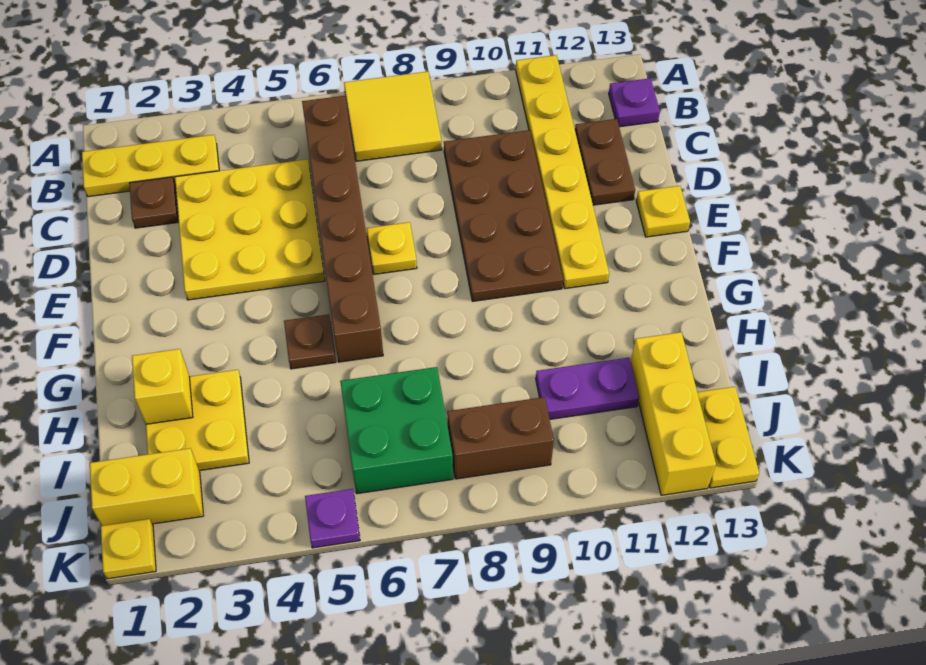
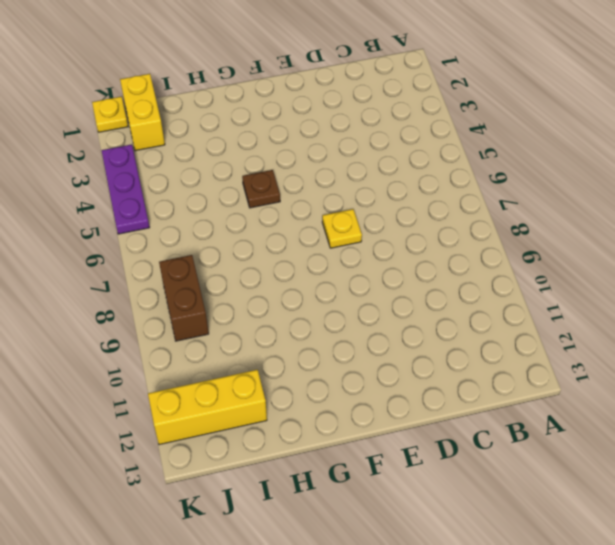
purple plate K3:K5 level 1 -> purple plate K5 level 1
none -> yellow tile A7:B8 level 1
none -> yellow plate A11:F11 level 1
none -> yellow plate B1:B3 level 1

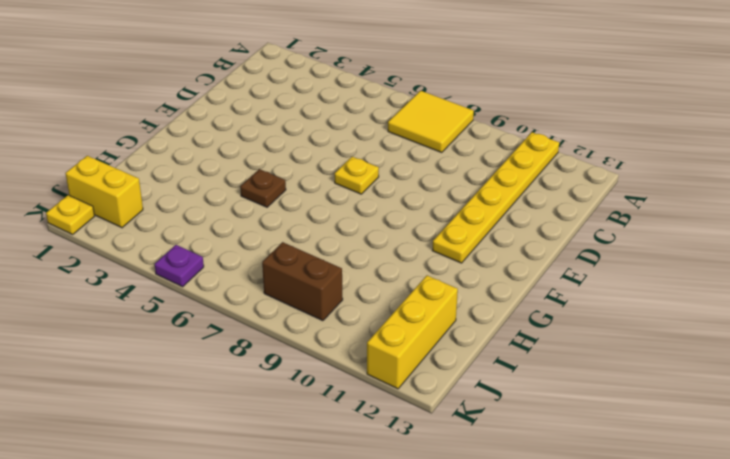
none -> yellow plate B1:B3 level 1
none -> brown brick B6:G6 level 1
none -> purple plate B13 level 1

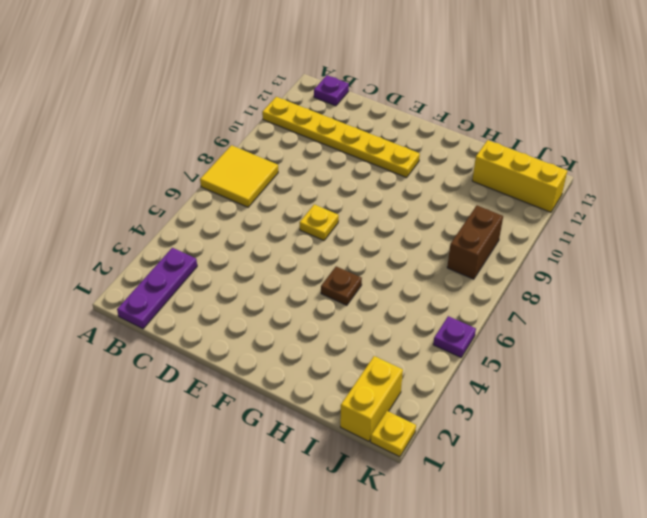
purple plate B1:B3 level 1 -> yellow plate B1:B3 level 1
none -> brown brick B6:G6 level 1
none -> brown plate C2 level 1
none -> yellow plate C3:E5 level 1

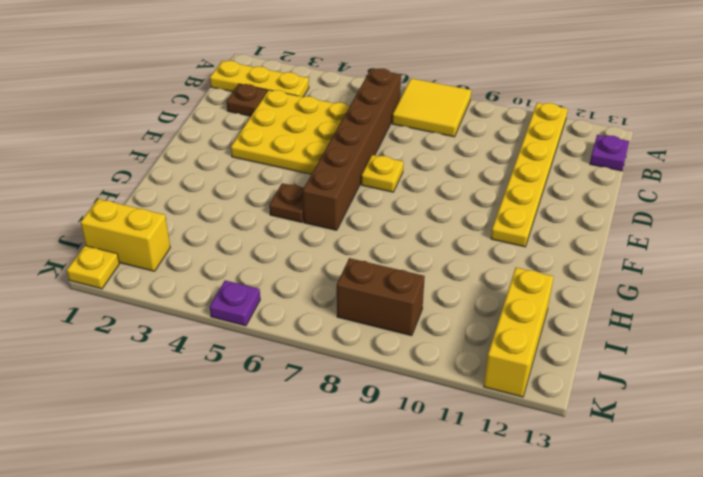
none -> brown plate C9:F10 level 1
none -> brown plate C12:D12 level 1
none -> yellow plate E13 level 1

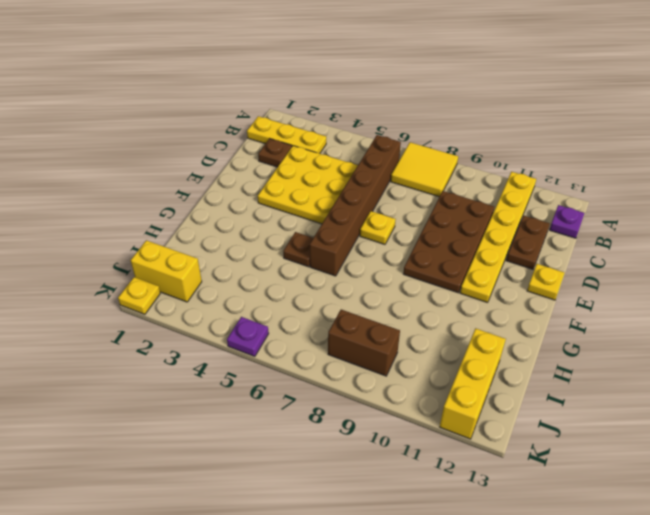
none -> yellow plate H2:I3 level 1
none -> green brick I6:J7 level 1
none -> purple plate I10:I11 level 1

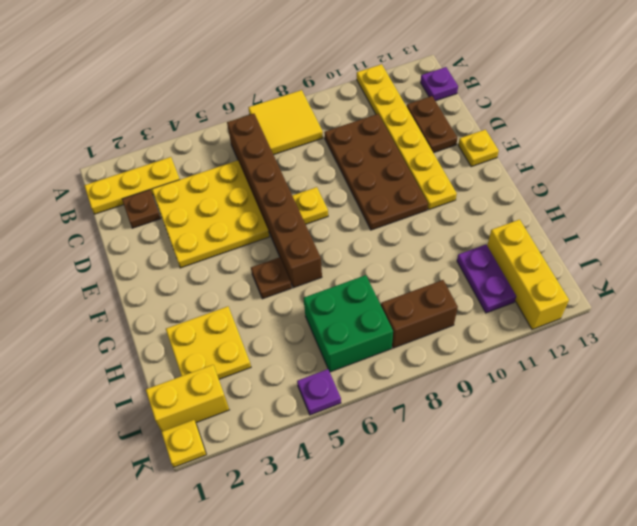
purple plate I11:J11 level 1 -> purple plate I10:I11 level 1
none -> yellow plate J13:K13 level 1
none -> yellow brick H2 level 2

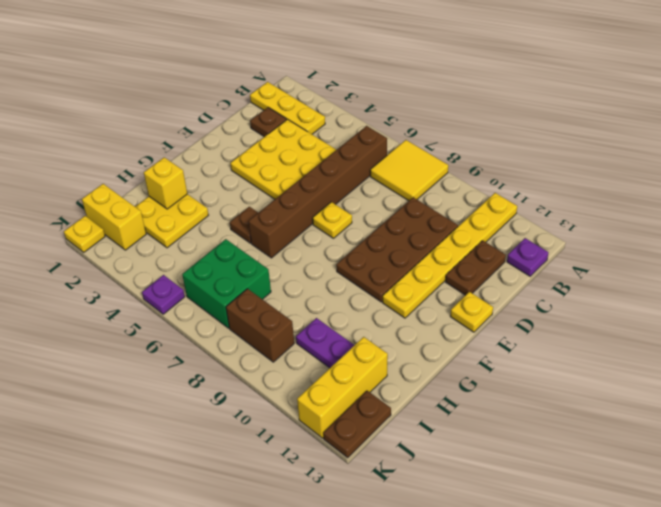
brown plate J13:K13 level 1 -> yellow plate J13:K13 level 1

